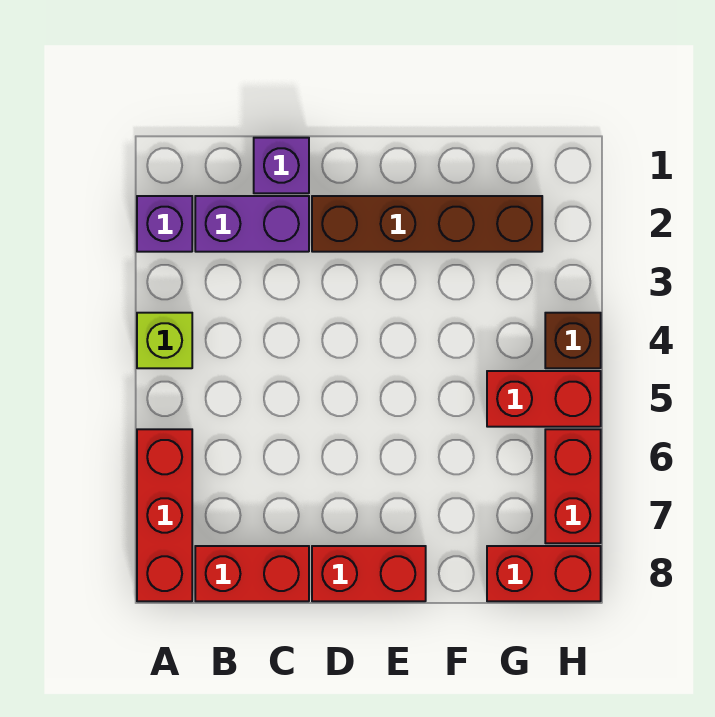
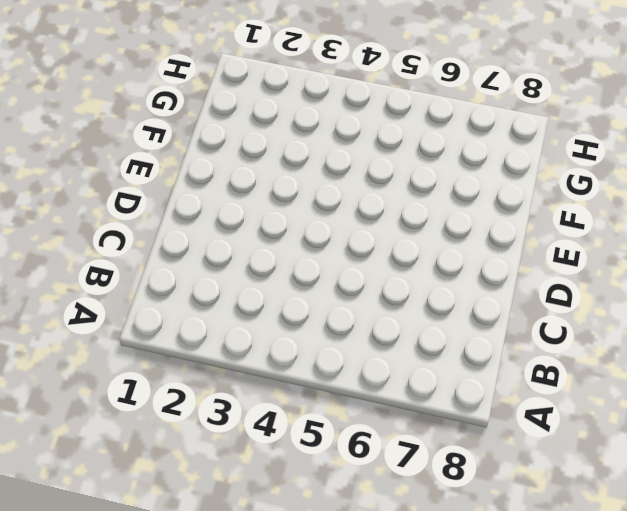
none -> purple brick A2 level 1
none -> lime brick A4 level 1
none -> red brick A6:A8 level 1

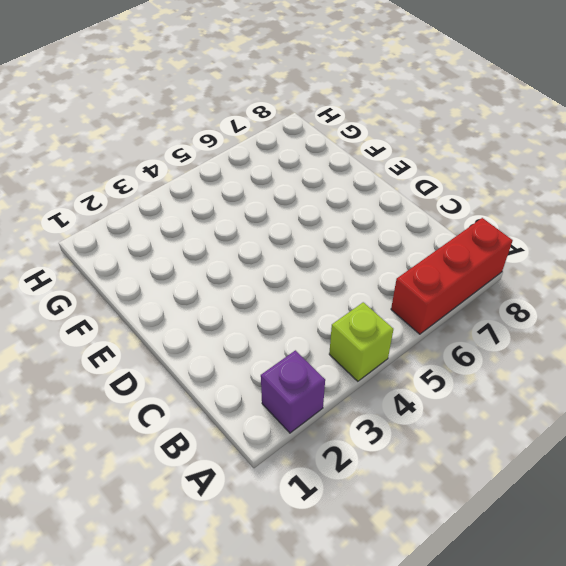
none -> purple brick B2:C2 level 1
none -> red brick B8:C8 level 1
none -> purple brick C1 level 1

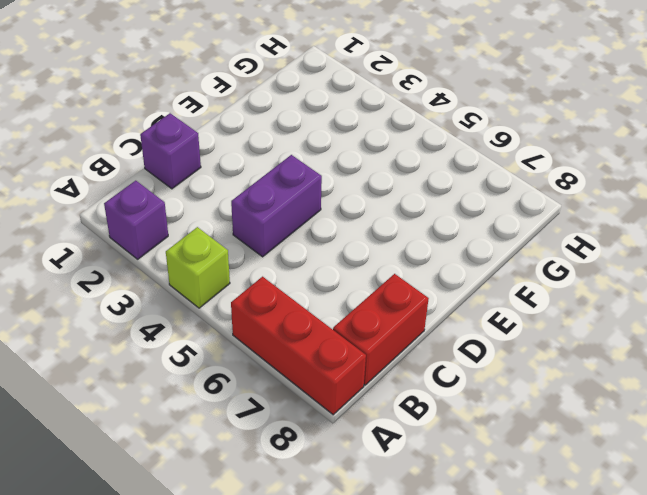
purple brick C4:D4 level 1 -> purple brick B2:C2 level 1
none -> brown brick D2:G2 level 1
none -> red brick D8:E8 level 1
none -> red brick G5:H5 level 1

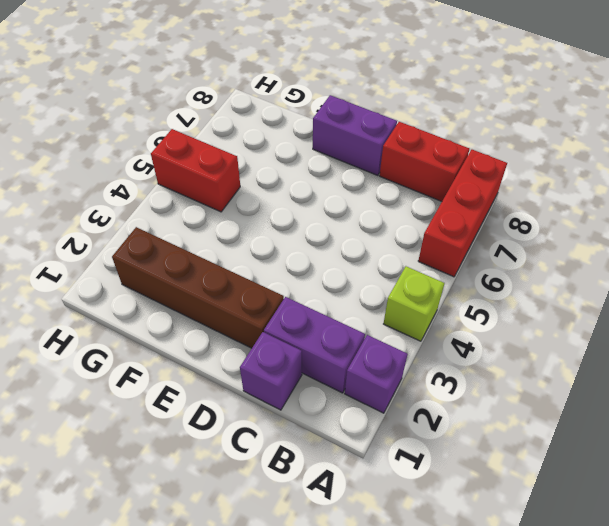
purple brick D8:E8 level 1 -> red brick D8:E8 level 1
none -> red brick G8:H8 level 1
none -> brown brick H4 level 1
none -> red brick H6:H7 level 1

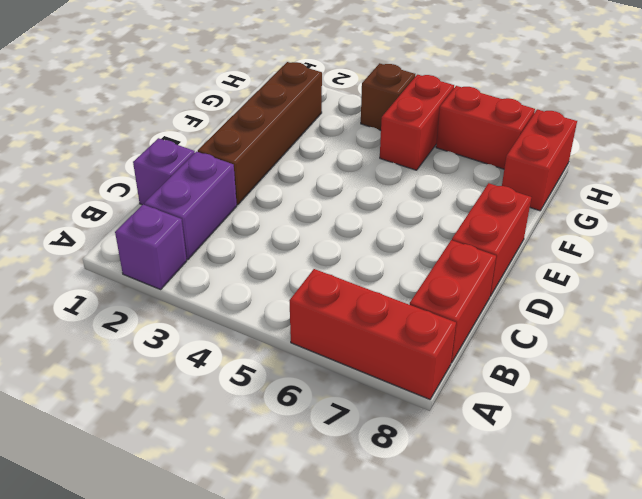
none -> lime brick A4 level 1

